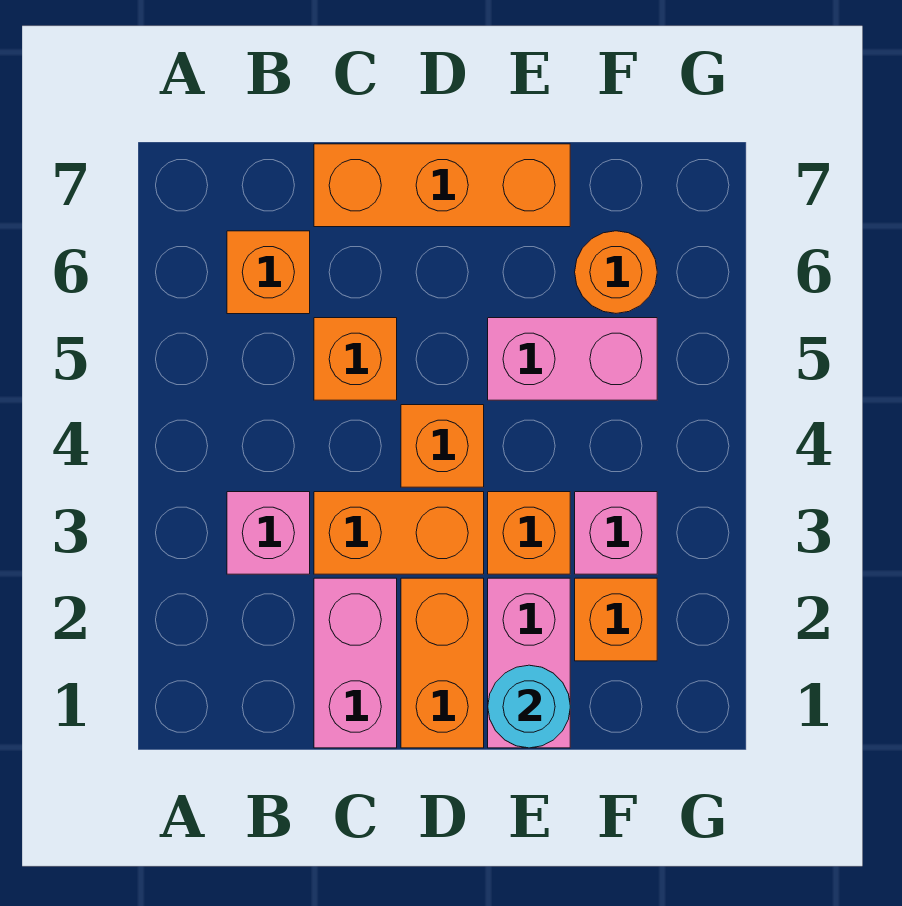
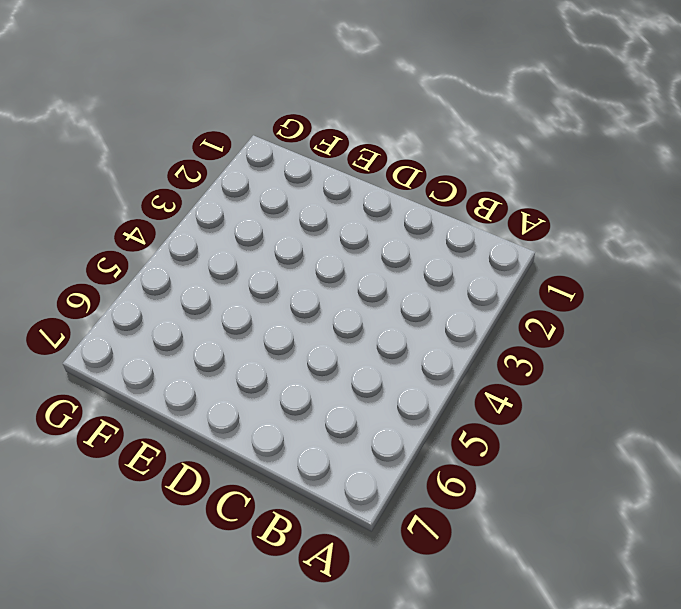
none -> pink brick B3 level 1
none -> orange brick B6 level 1
none -> pink brick C1:C2 level 1

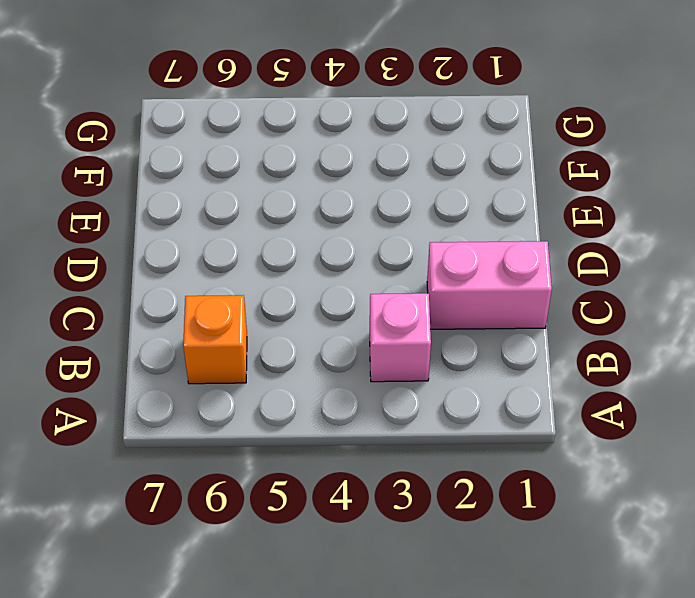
none -> orange brick C3:D3 level 1
none -> orange brick C5 level 1
none -> orange brick C7:E7 level 1

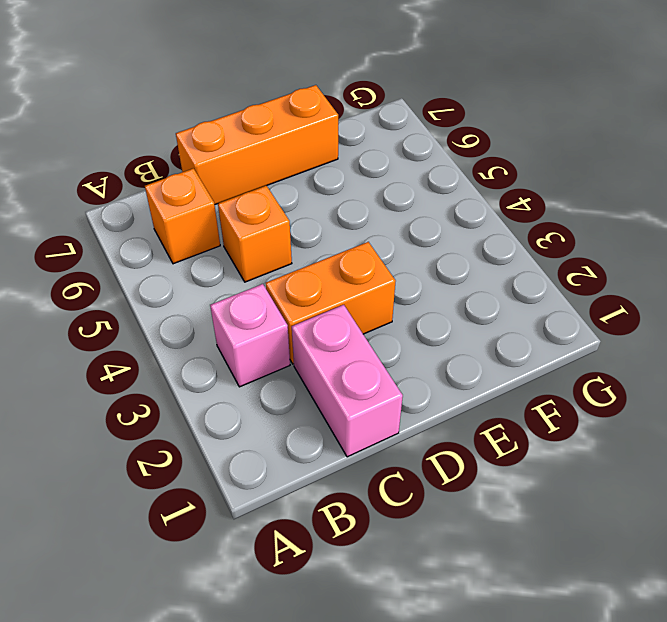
none -> orange brick D1:D2 level 1
none -> orange brick D4 level 1
none -> pink brick E1:E2 level 1

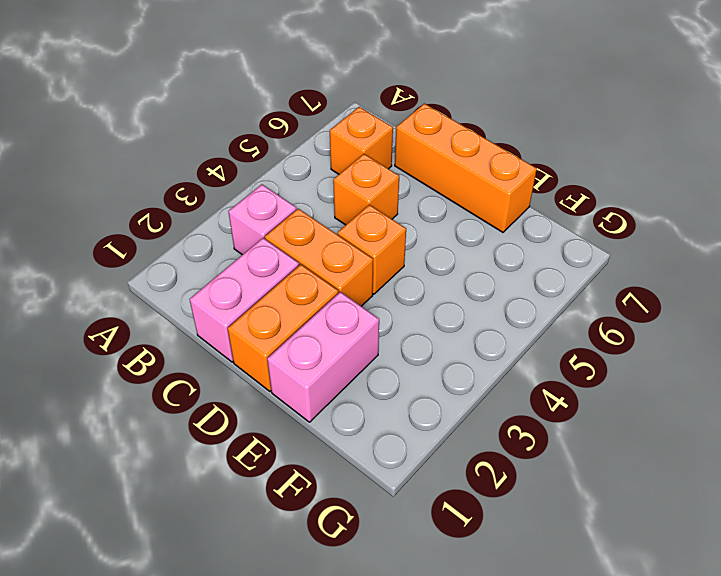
none -> orange brick E3 level 1
none -> pink brick E5:F5 level 1
none -> orange brick F2 level 1

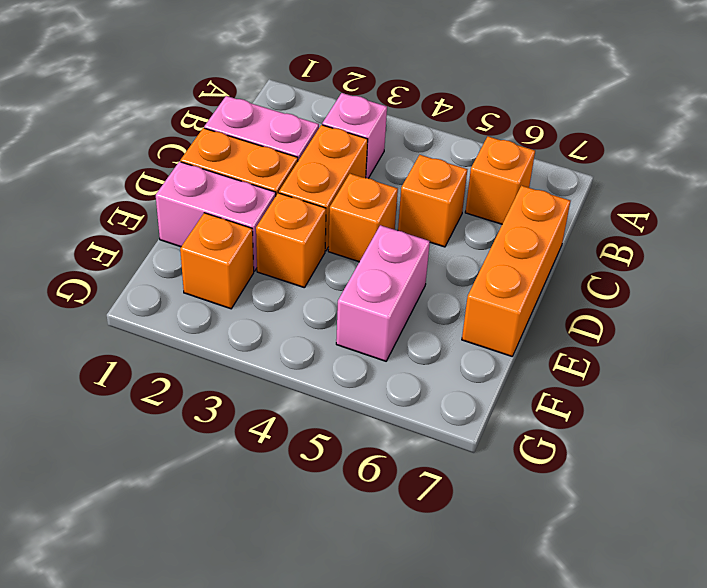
none -> pink brick F3 level 1
none -> orange round brick F6 level 1
none -> cyan round brick E1 level 2

